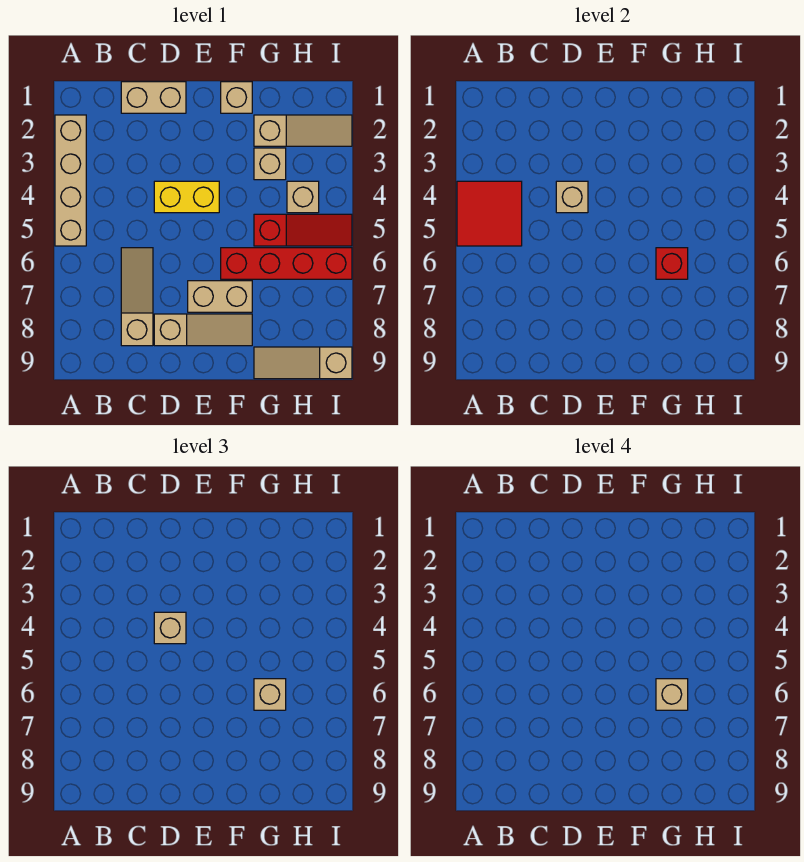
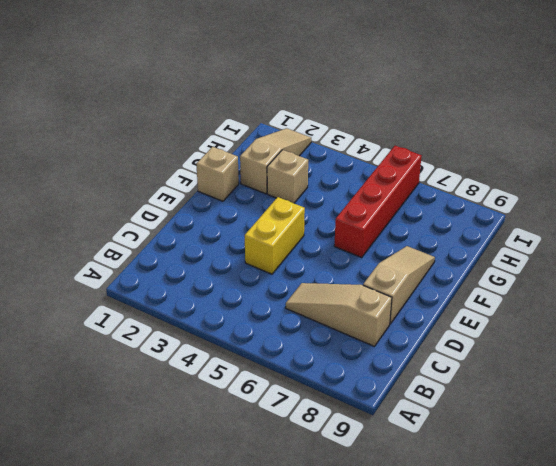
none -> tan brick A2:A5 level 1
none -> tan brick C1:D1 level 1
none -> tan brick E7:F7 level 1

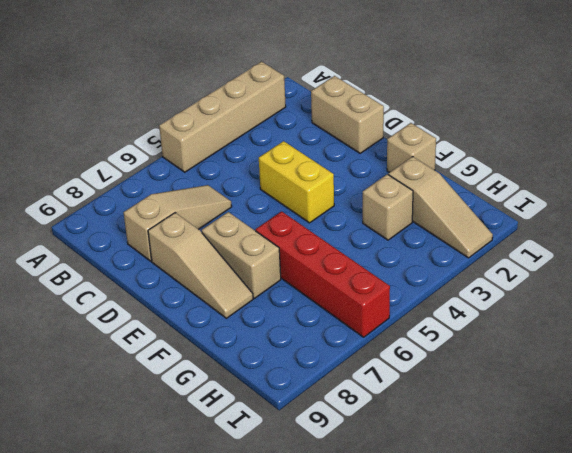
none -> red slope G5:I5 level 1 top G
none -> tan slope G9:I9 level 1 top I
none -> tan brick H4 level 1

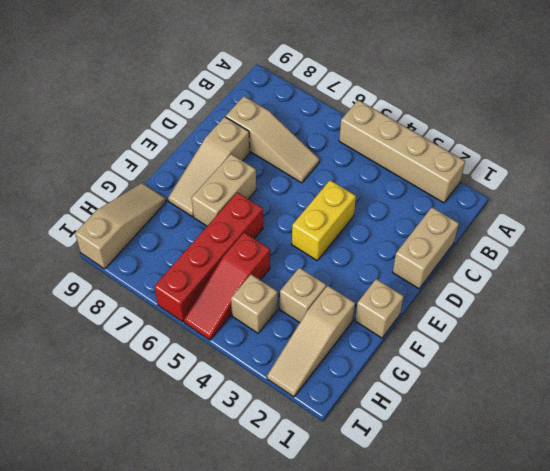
none -> red tile A4:B5 level 2
none -> tan brick D4 level 2
none -> red brick G6 level 2

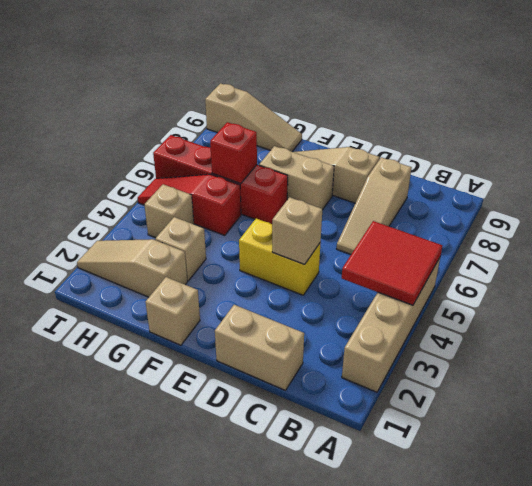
none -> tan brick D4 level 3
none -> tan brick G6 level 3
none -> tan brick G6 level 4

